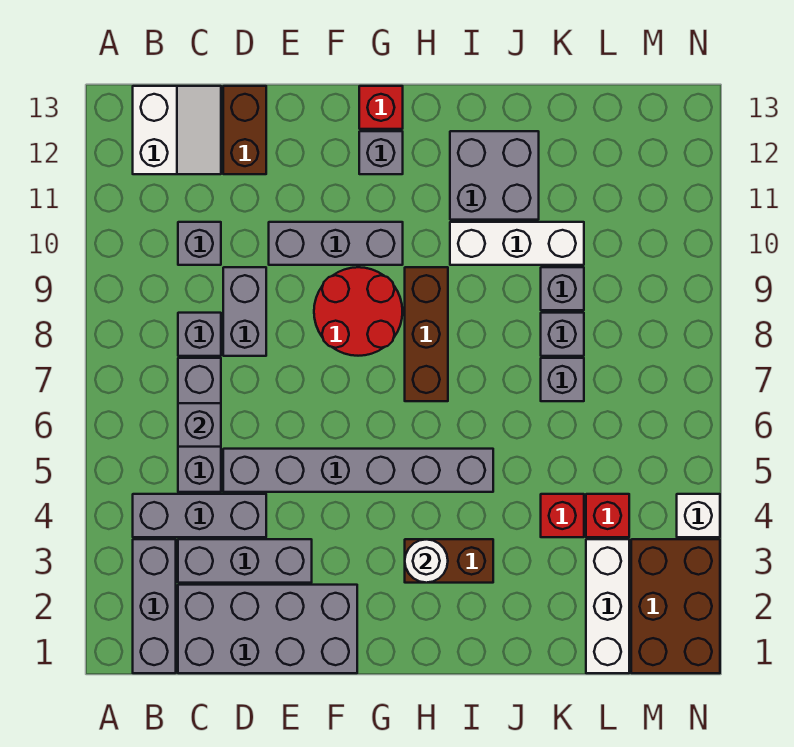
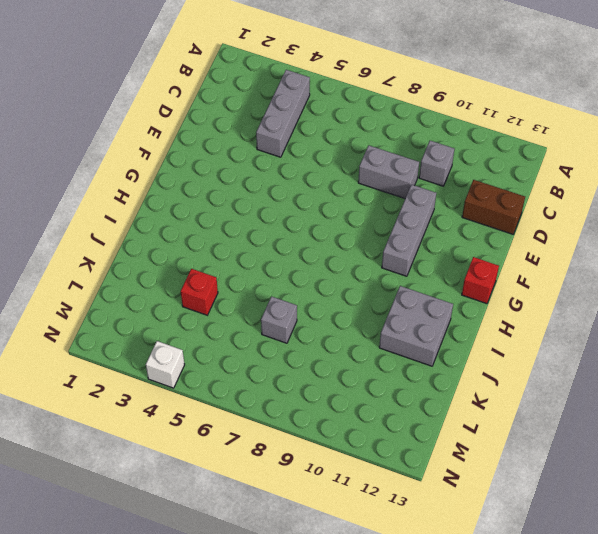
none -> grey brick B1:B3 level 1
none -> white slope B12:C13 level 1 top B
none -> grey brick C1:F2 level 1

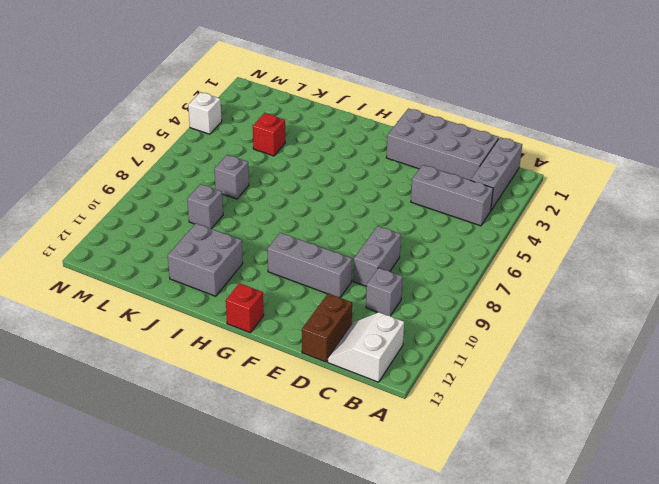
none -> grey brick C3:E3 level 1
none -> grey brick C5:C7 level 1
none -> grey brick C8 level 1

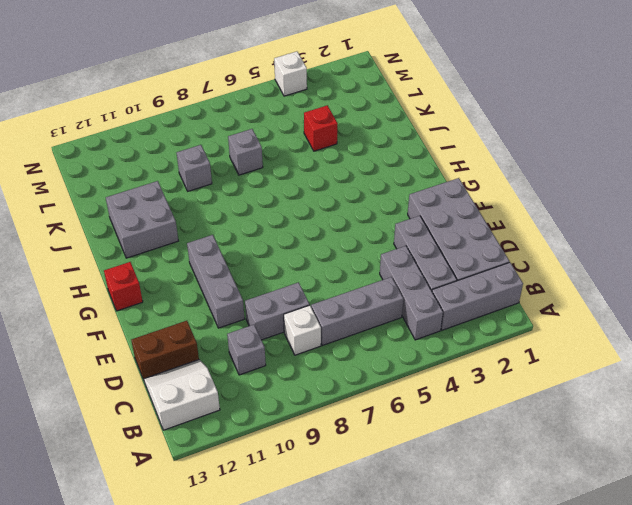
white brick C8 level 1 -> grey brick C8 level 1
none -> grey brick D5:I5 level 1
none -> red round brick F8:G9 level 1
none -> grey brick G12 level 1

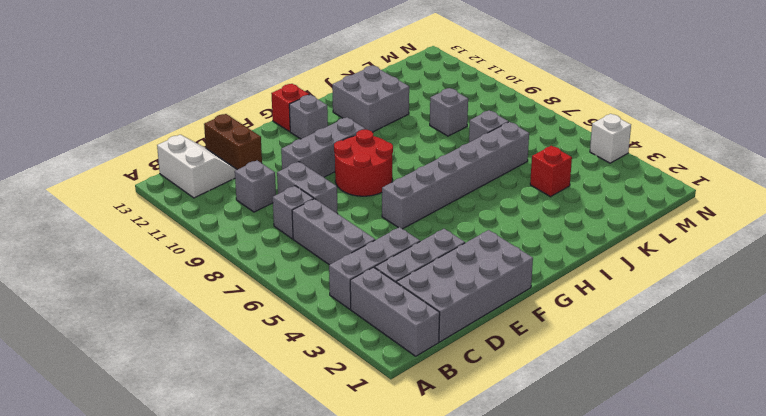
grey brick F6:K6 level 1 -> grey brick D5:I5 level 1
none -> brown brick H3:I3 level 1
none -> brown brick H7:H9 level 1
none -> white brick I10:K10 level 1

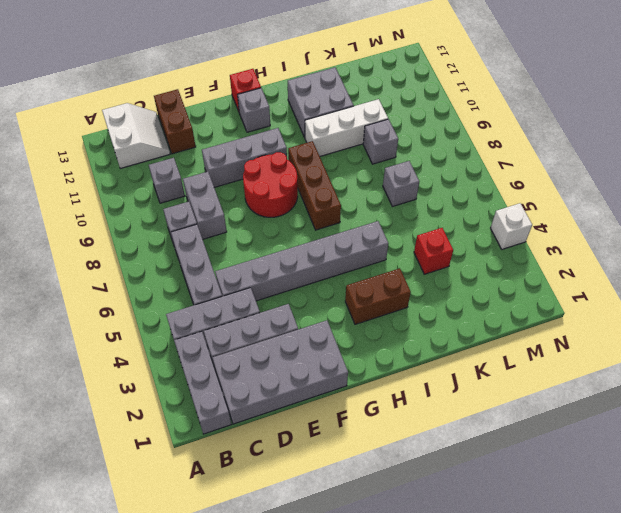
none -> grey brick K8 level 1
none -> white brick L1:L3 level 1
none -> red brick L4 level 1

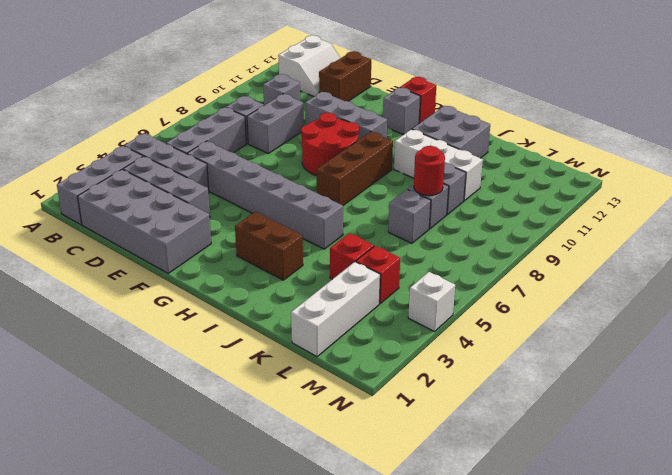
red round brick K8 level 2 -> none
none -> brown brick M1:N3 level 1
none -> grey brick C6 level 2
none -> white round brick H3 level 2

